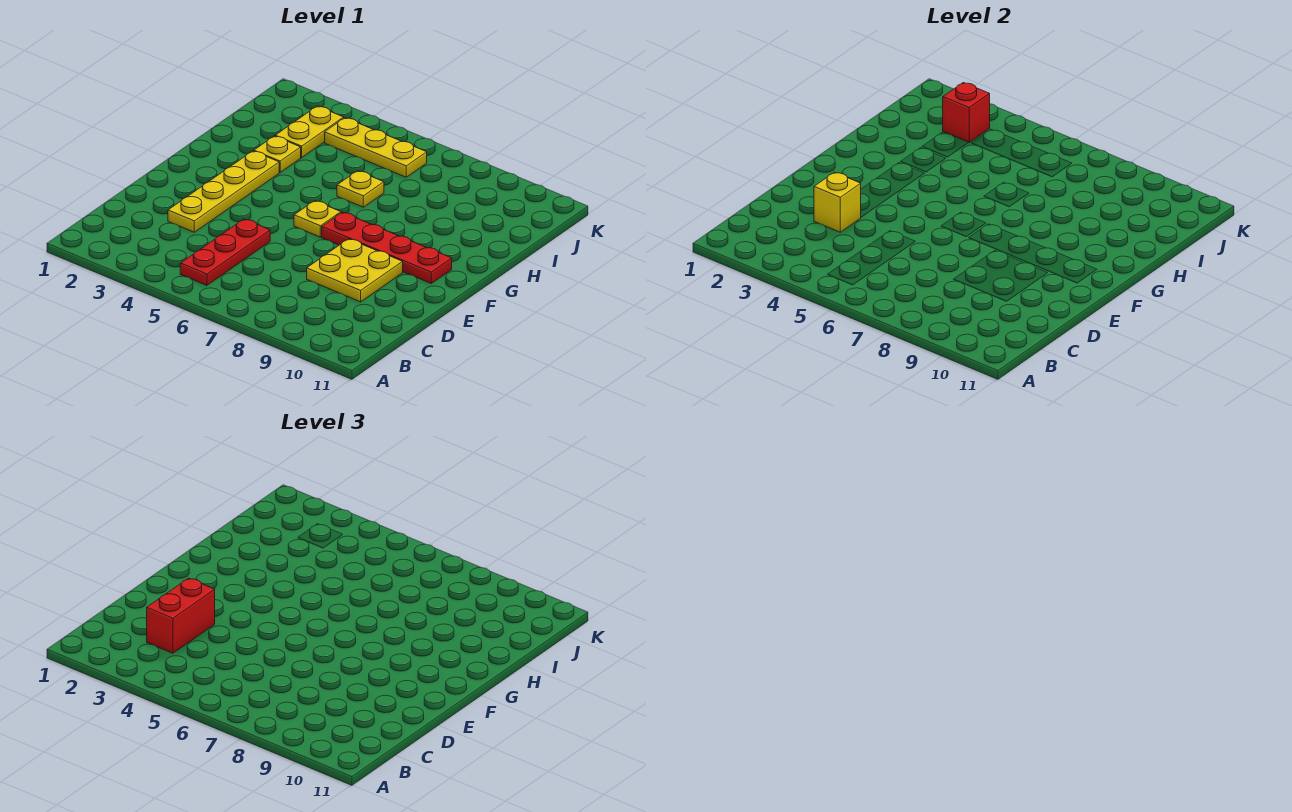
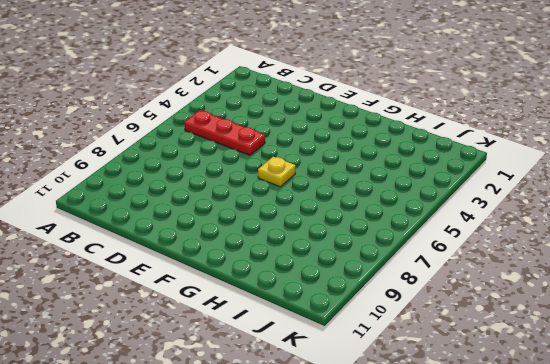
none -> yellow plate D3:G3 level 1
none -> yellow plate D8:E9 level 1
none -> red plate F7:F10 level 1

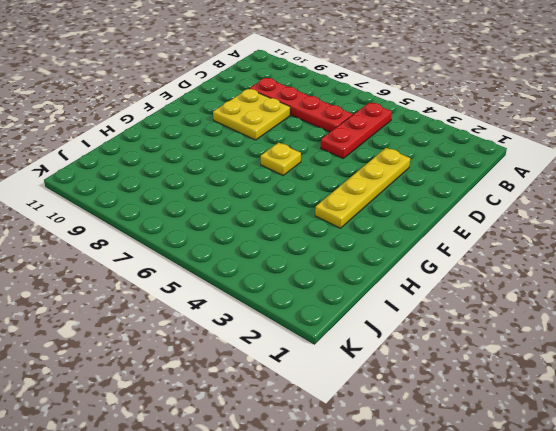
red plate C6:C9 level 1 -> red plate F7:F10 level 1
none -> yellow plate H3 level 1
none -> yellow plate H6 level 1
none -> yellow plate I3:J3 level 1

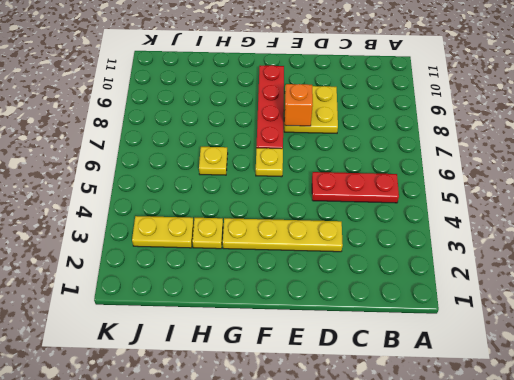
orange brick E8 level 2 -> none
none -> yellow plate J4:J6 level 1
none -> yellow brick D3 level 2
none -> red brick J3 level 2

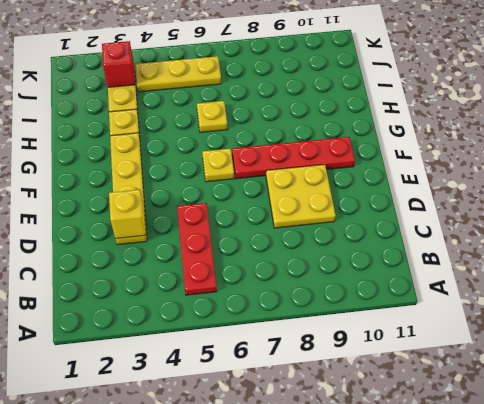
none -> red brick C3:D3 level 3

